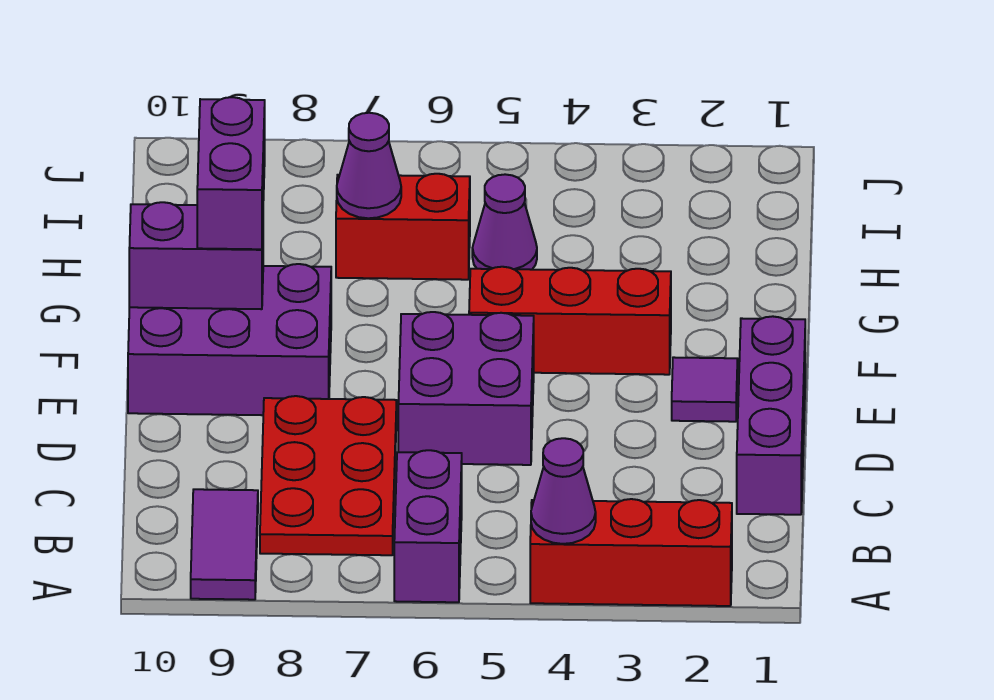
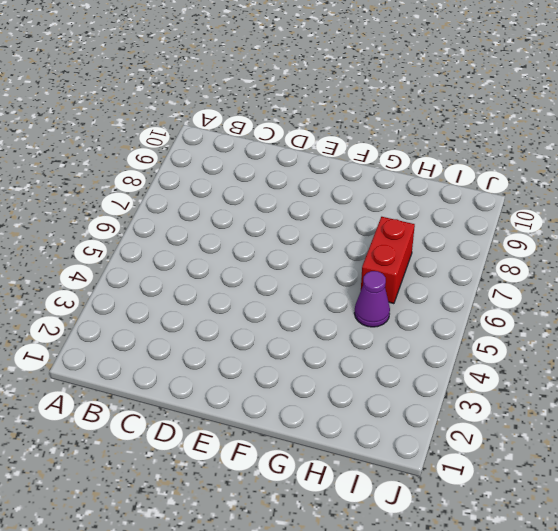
none -> red brick A2:A4 level 1
none -> purple brick A6:B6 level 1
none -> purple tile A9:B9 level 1

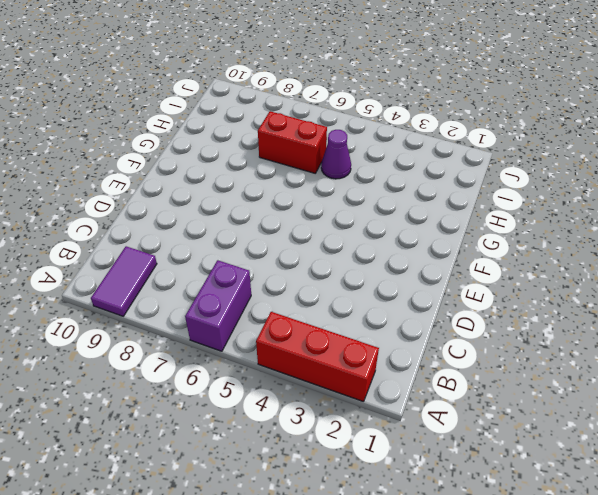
none -> red plate B7:D8 level 1
none -> purple brick C1:E1 level 1
none -> purple brick D5:E6 level 1

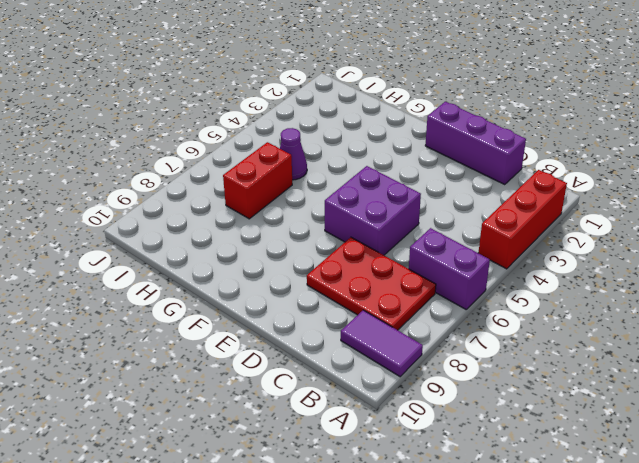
none -> purple tile E2 level 1
none -> purple brick E8:F10 level 1
none -> red brick F3:F5 level 1

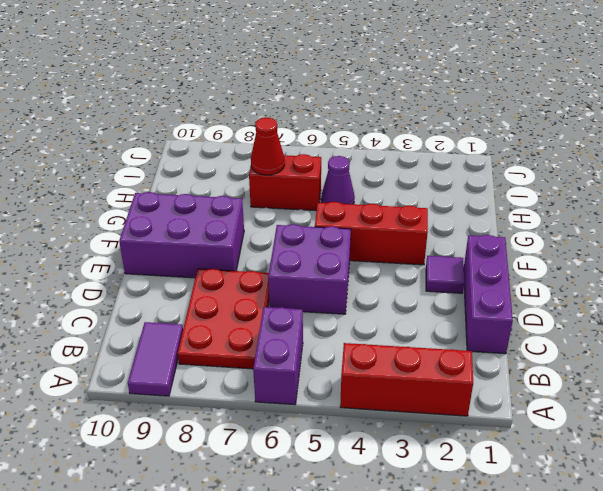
red cone H7 level 2 -> purple cone H7 level 2
none -> purple cone A4 level 2
none -> purple brick F9:F10 level 2
none -> purple brick F9:G9 level 3

